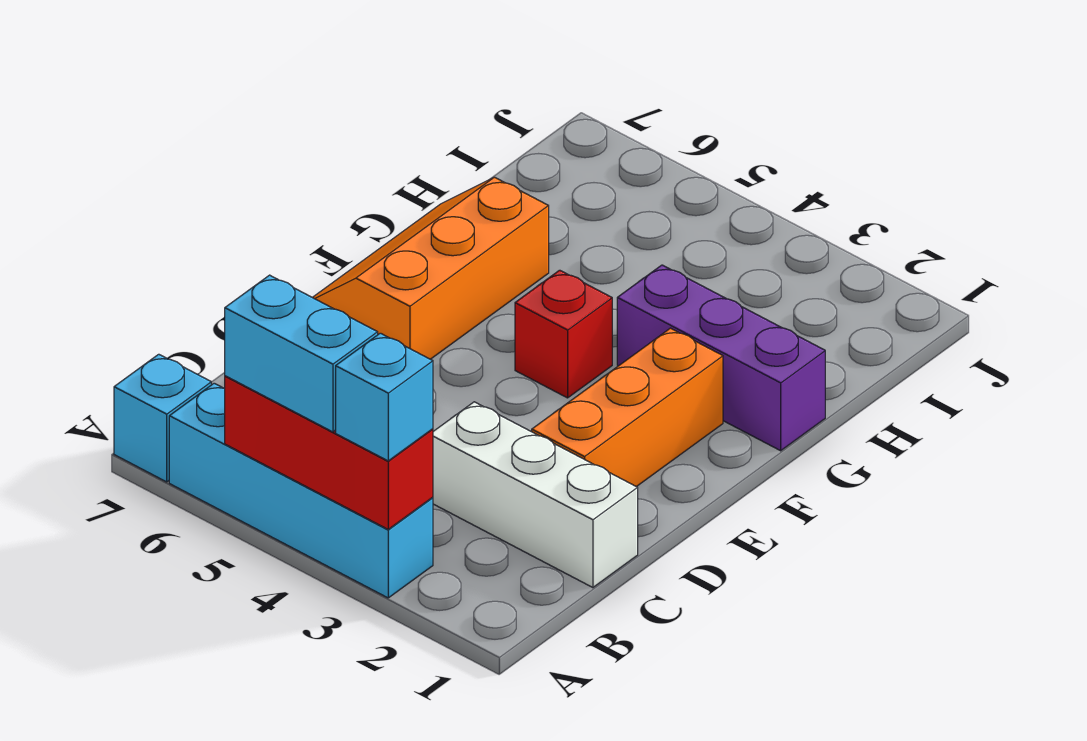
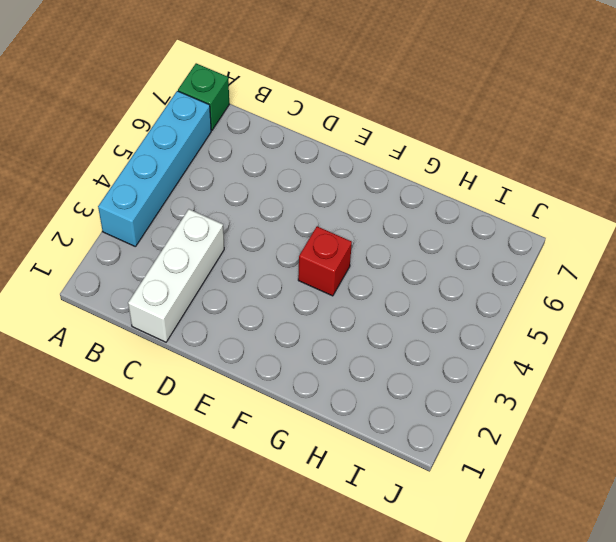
green brick A7 level 1 -> cyan brick A7 level 1
none -> orange brick D2:F2 level 1
none -> orange slope E6:G7 level 1 top 6

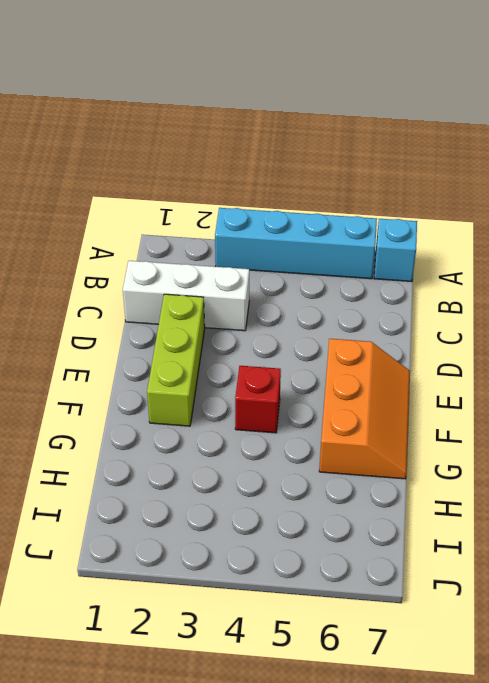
lime brick D2:F2 level 1 -> orange brick D2:F2 level 1
none -> purple brick G1:G3 level 1
none -> red brick A3:A5 level 2

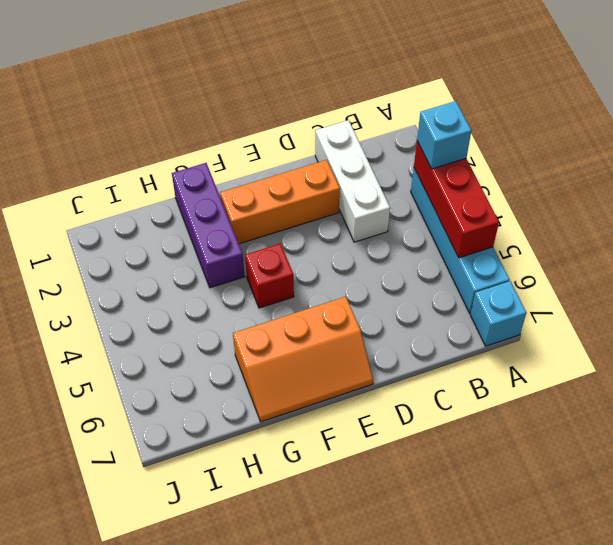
none -> cyan brick A4:A5 level 3

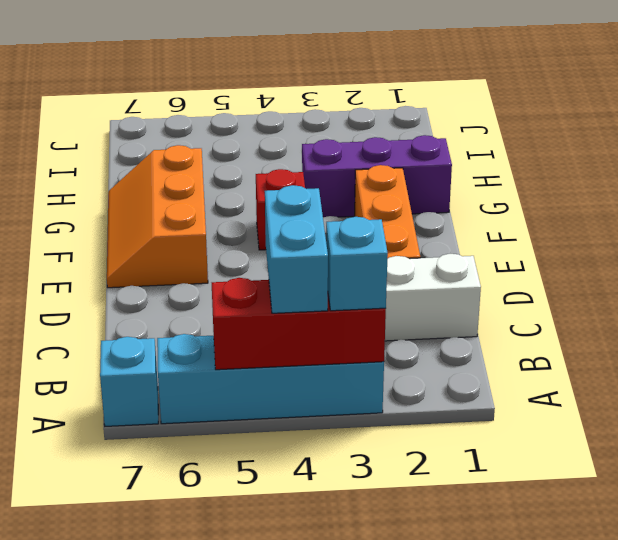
cyan brick A4:B4 level 3 -> cyan brick A4:A5 level 3

